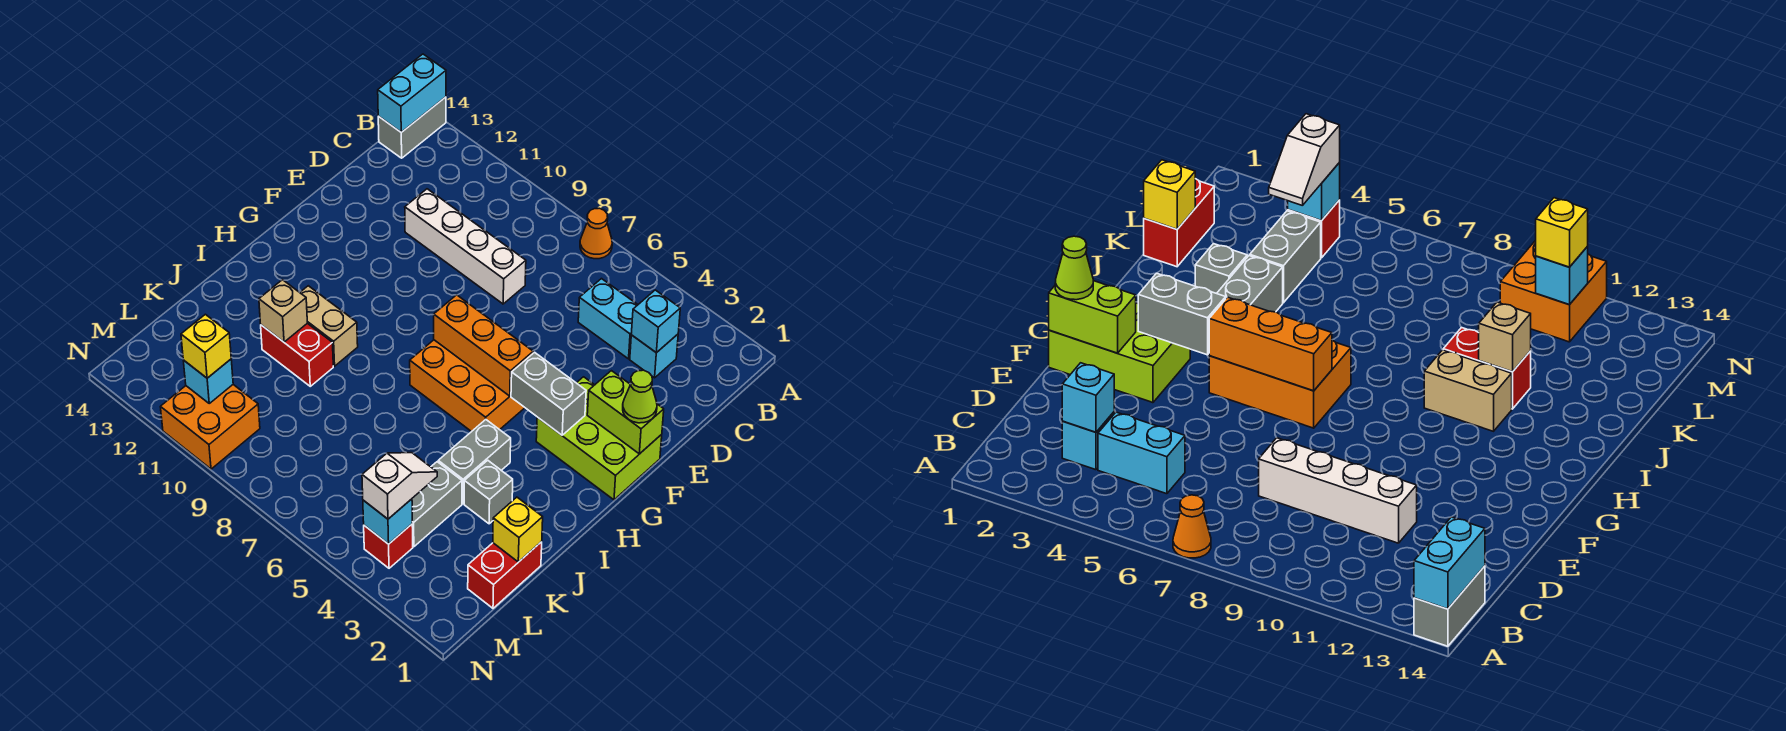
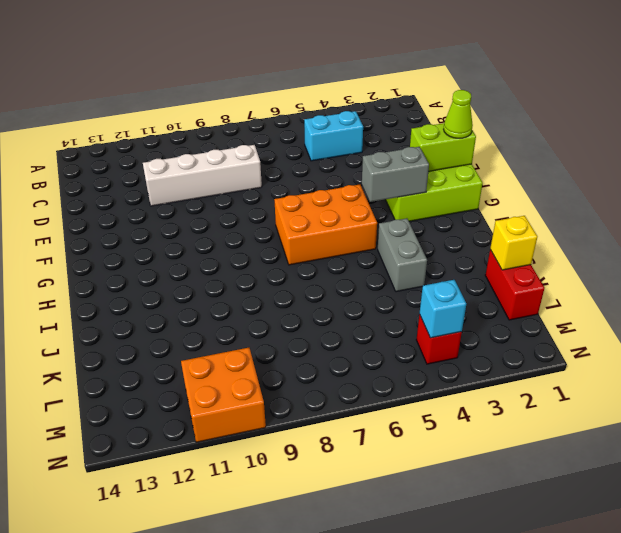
none -> orange cone A7 level 1
none -> grey brick A14:B14 level 1
none -> cyan brick C3 level 1

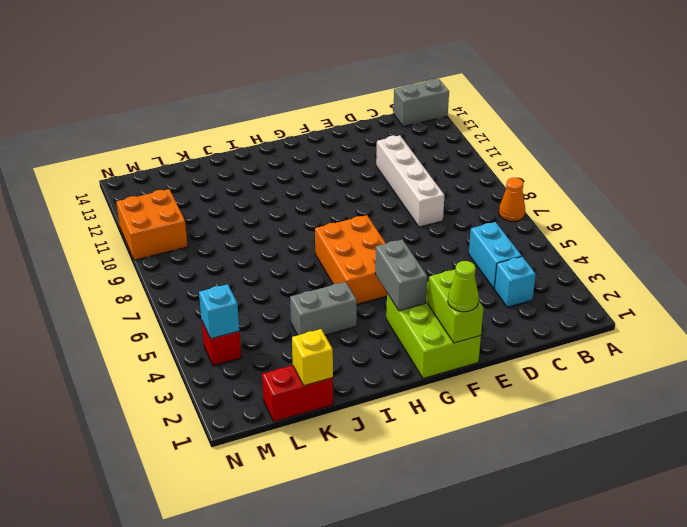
none -> tan brick I10:I11 level 1
none -> grey brick J3 level 1
none -> red brick J10:J11 level 1

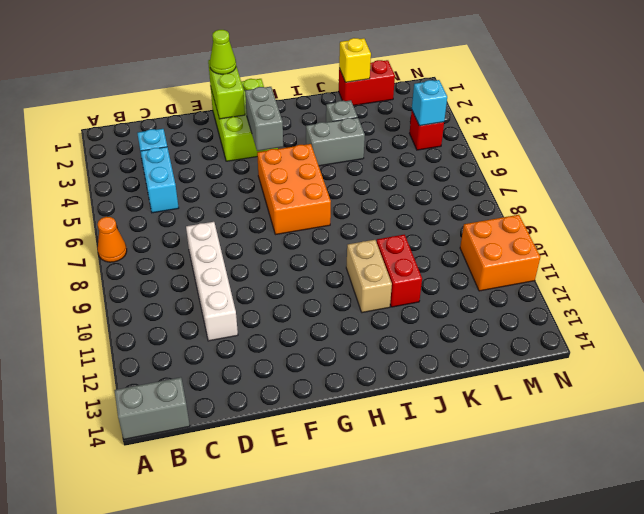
none -> grey brick K4:L4 level 1
none -> cyan brick A14:B14 level 2
none -> cyan brick C3 level 2

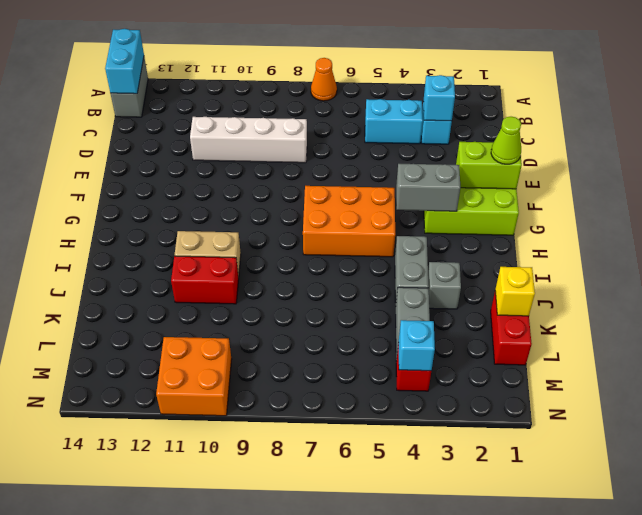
none -> orange brick G5:G7 level 2
none -> tan brick J11 level 2
none -> cyan brick M11 level 2

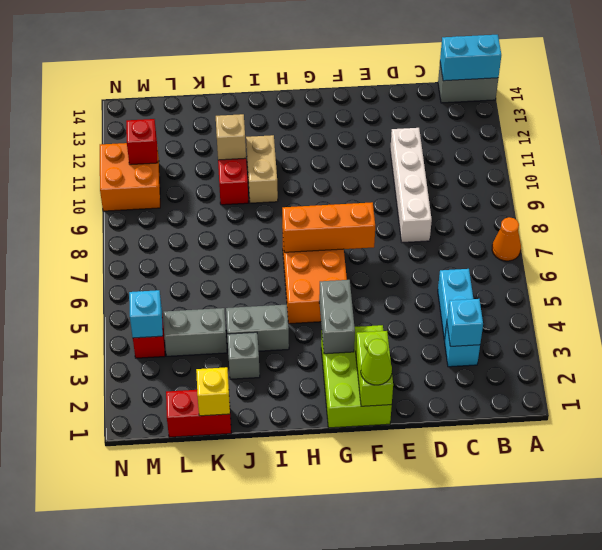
orange brick F7:H7 level 2 -> orange brick G5:G7 level 2
red brick M11 level 2 -> cyan brick M11 level 2
none -> white slope L4:M4 level 3 top M
none -> yellow brick M11 level 3

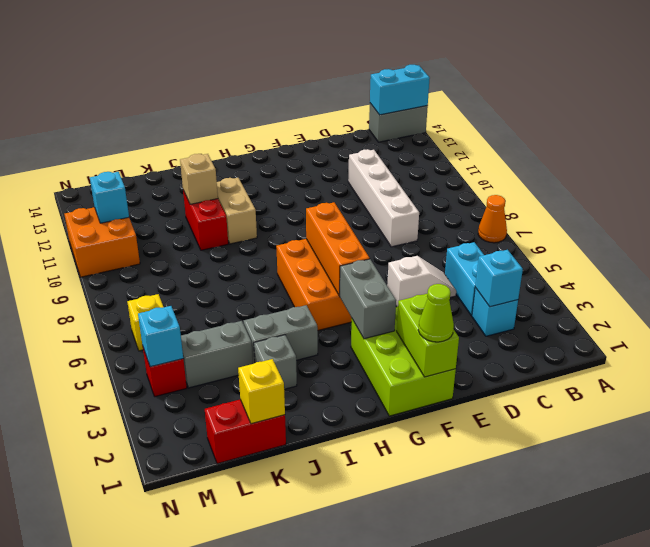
white slope D5:E5 level 1 top E -> white slope L4:M4 level 3 top M
yellow brick M6 level 1 -> yellow brick M11 level 3

